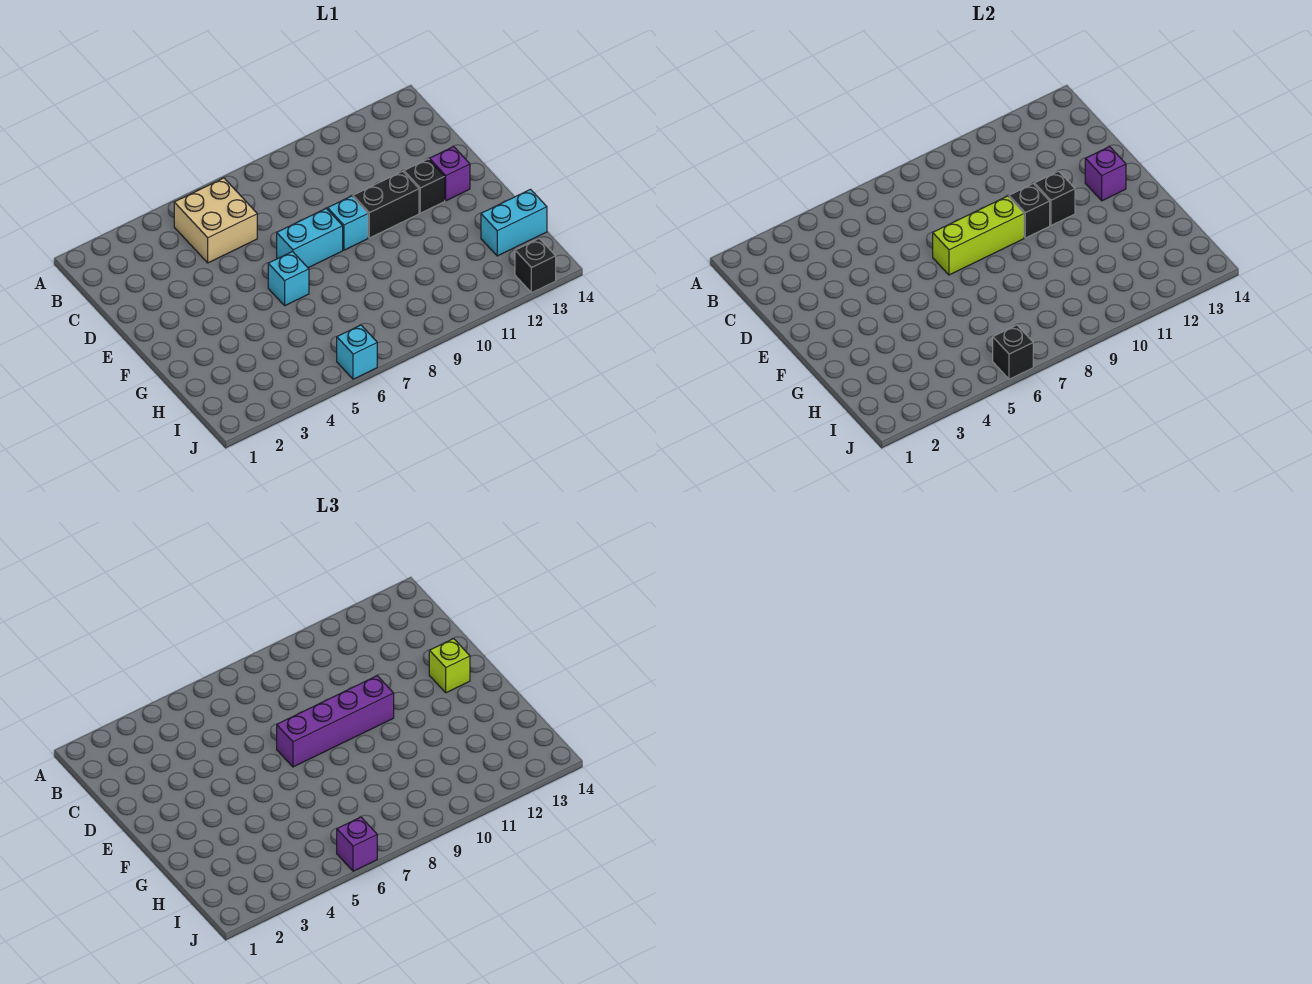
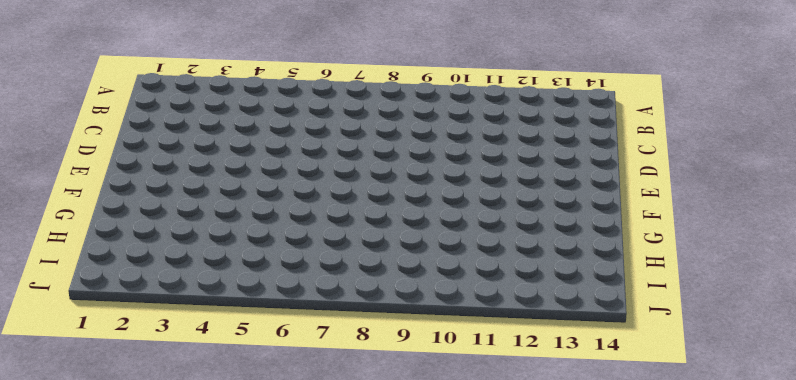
none -> tan brick B5:C6 level 1
none -> cyan brick E7:E8 level 1
none -> cyan brick E9 level 1

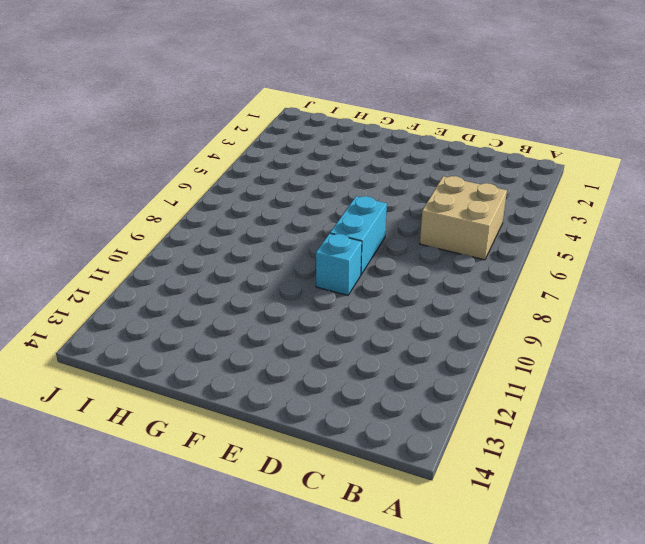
none -> black brick E10:E11 level 1
none -> black brick E12 level 1
none -> purple brick E13 level 1

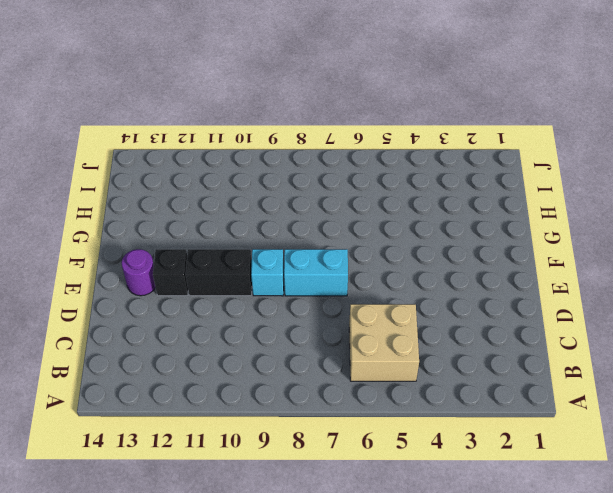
purple round brick E13 level 1 -> purple brick E13 level 1
none -> cyan brick F6 level 1
none -> cyan brick H13:H14 level 1
none -> cyan brick J6 level 1

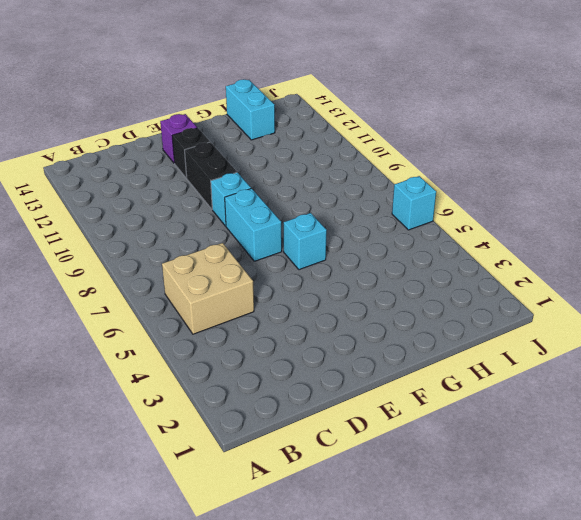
none -> black brick J13 level 1
none -> lime brick E7:E9 level 2
none -> black brick E10 level 2

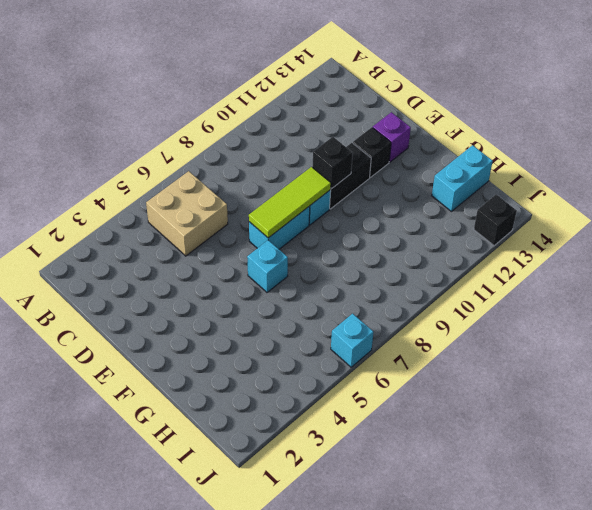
lime tile E7:E9 level 2 -> lime brick E7:E9 level 2
none -> black brick E11 level 2
none -> purple brick E13 level 2
none -> black brick J6 level 2

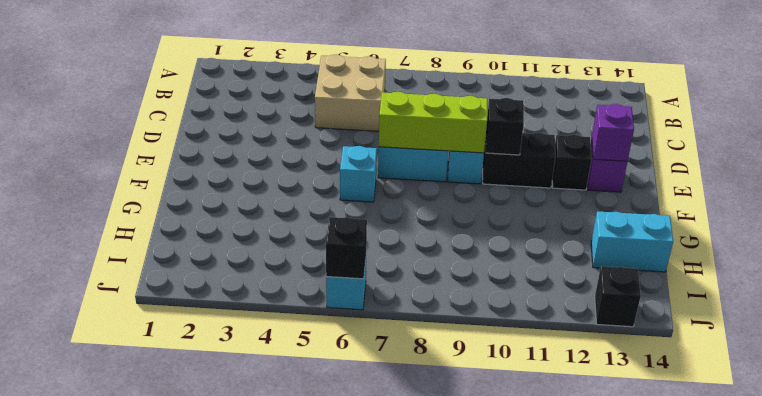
none -> black brick E11 level 2
none -> purple brick E7:E10 level 3
none -> lime brick E13 level 3

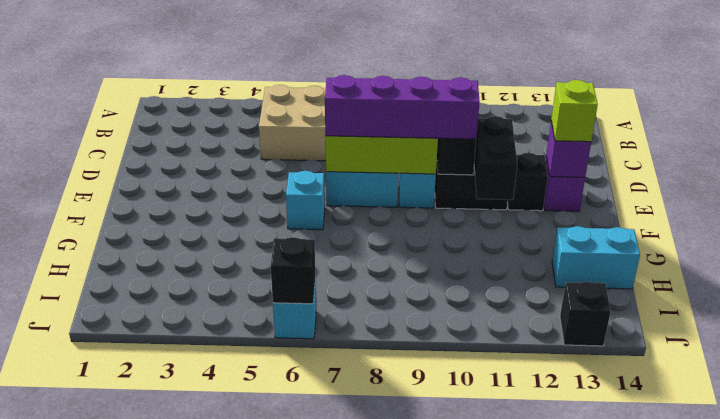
black brick E11:F11 level 2 -> black brick E11 level 2
none -> purple brick J6 level 3

